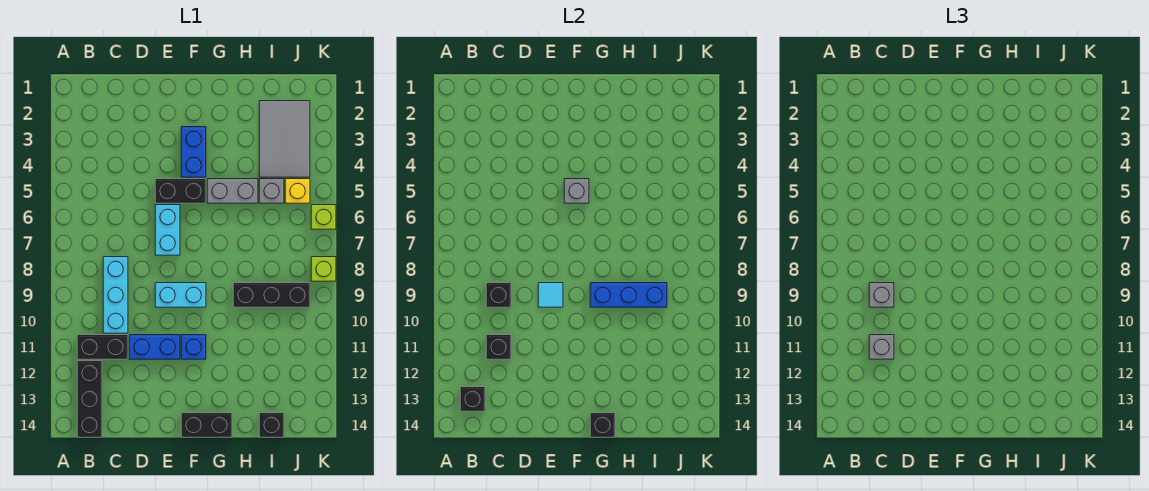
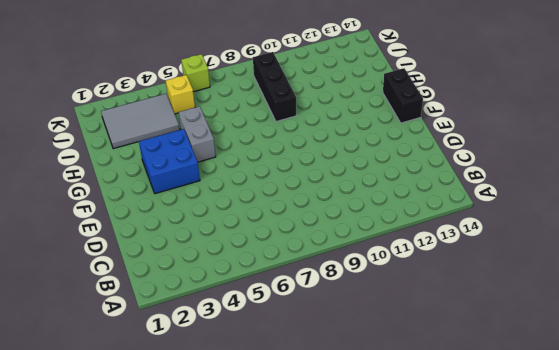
blue brick F3:G4 level 1 -> blue brick F3:F4 level 1
none -> black brick B11:C11 level 1
none -> black brick B12:B14 level 1
none -> cyan brick C8:C10 level 1

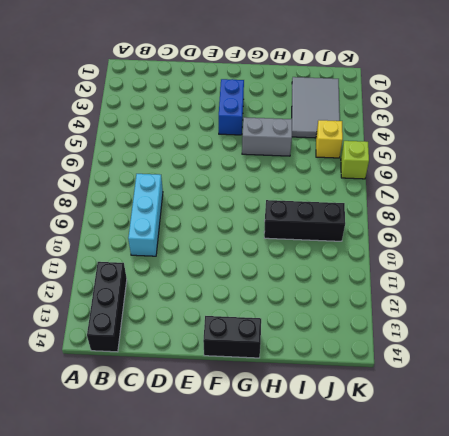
none -> black brick B11:C11 level 1
none -> blue brick D11:E11 level 1
none -> black brick E5:F5 level 1

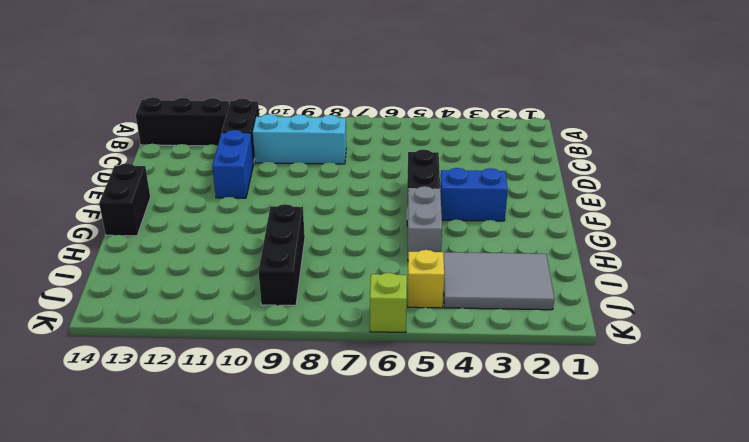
none -> cyan brick E6:E7 level 1
none -> cyan brick E9:F9 level 1
none -> blue brick F11 level 1

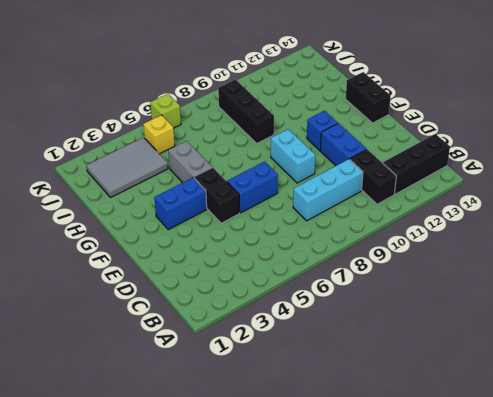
blue brick E6:E7 level 1 -> cyan brick E6:E7 level 1
none -> grey brick I5 level 1
none -> black brick I14 level 1
none -> lime brick K8 level 1

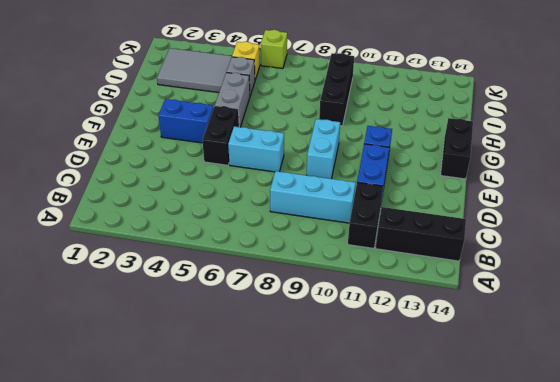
none -> black brick I14 level 1
none -> lime brick K8 level 1
none -> black brick B13 level 2

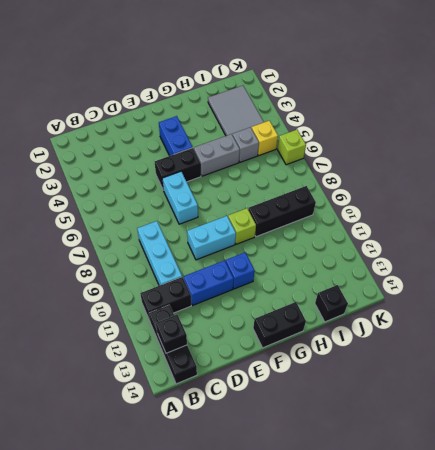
lime brick G9 level 1 -> lime brick K8 level 1
none -> black brick C9 level 2
none -> black brick C11 level 2
none -> cyan tile E9 level 2

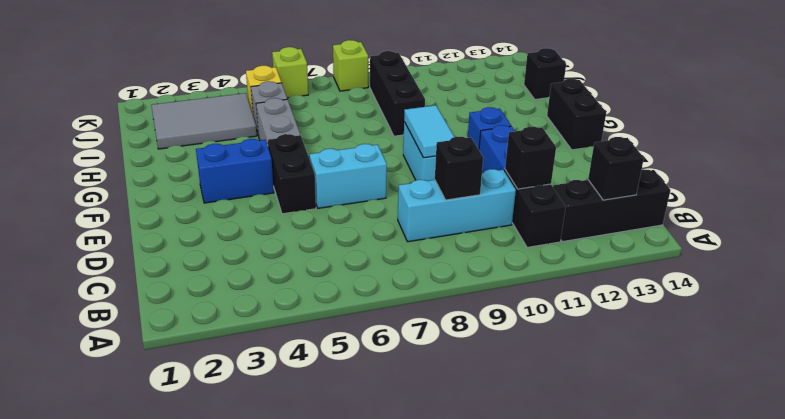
cyan tile E9:F9 level 2 -> cyan tile E9 level 2
none -> grey brick F5 level 2
none -> blue brick G9:I9 level 2
none -> black brick G14 level 2

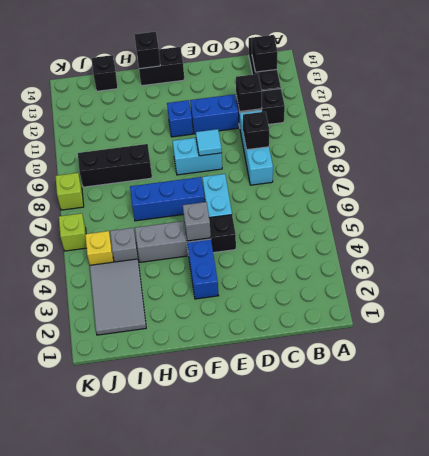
blue brick F7:H7 level 1 -> blue brick G9:I9 level 2
none -> grey brick C9 level 3
none -> grey brick C11 level 3

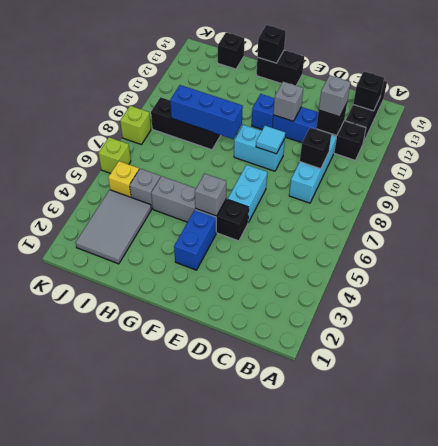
grey brick E11 level 2 -> grey brick C9 level 3

